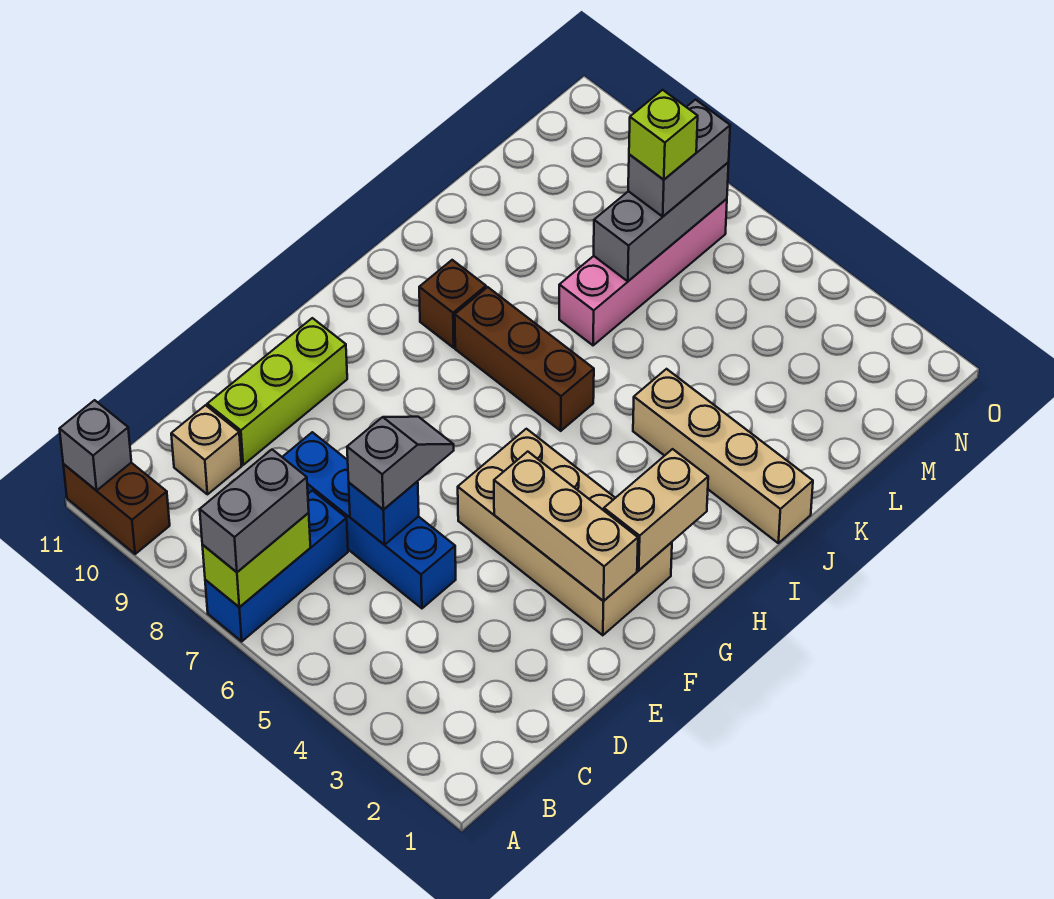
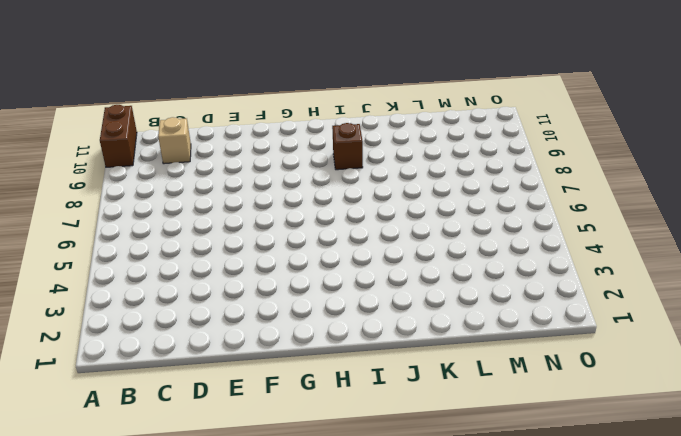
none -> blue brick A7:C7 level 1
none -> blue brick D5:D8 level 1
none -> lime brick D10:F10 level 1

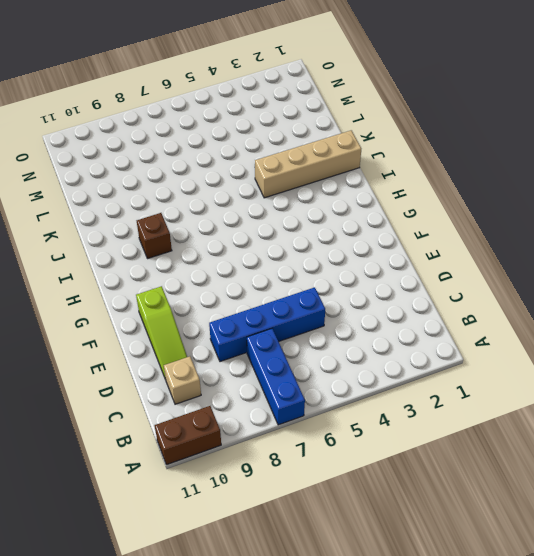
lime slope D10:F10 level 1 top F -> lime brick D10:F10 level 1
none -> tan brick F2:G5 level 1
none -> brown brick I6:I8 level 1
none -> pink brick K7:N7 level 1

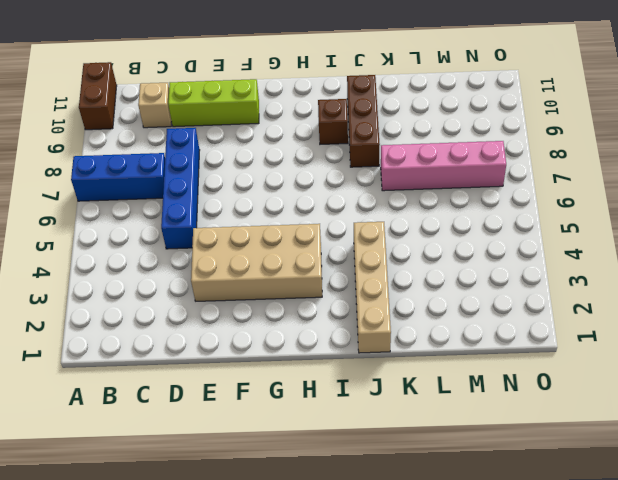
tan brick E3:H4 level 1 -> tan brick F2:G5 level 1
brown brick J8:J10 level 1 -> brown brick I6:I8 level 1
none -> lime brick A7:B7 level 2
none -> grey brick A11 level 2
none -> blue brick D6 level 2

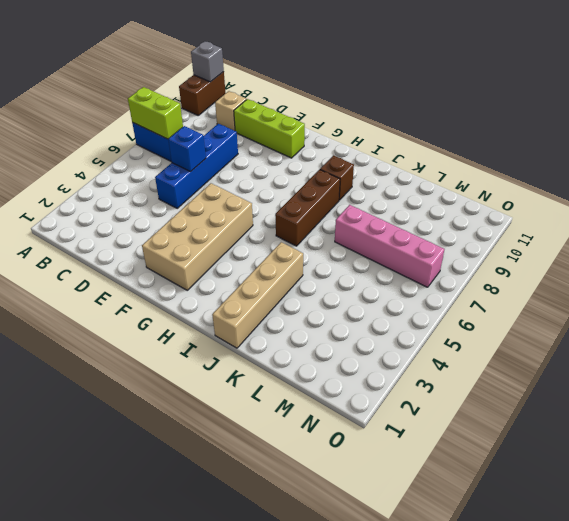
none -> tan brick F2:F4 level 2
none -> tan brick G2:H2 level 2
none -> grey brick L7:N7 level 2

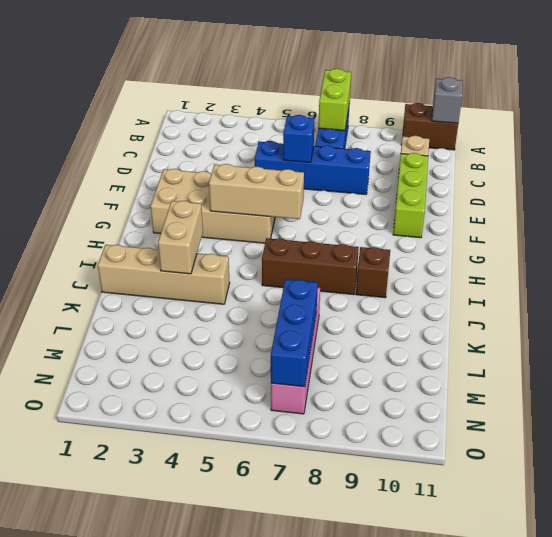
tan brick G4:G6 level 2 -> tan brick F2:F4 level 2
tan brick I3:J3 level 2 -> tan brick G2:H2 level 2
blue brick L7:N7 level 2 -> grey brick L7:N7 level 2
none -> grey brick A7:B7 level 3
none -> grey slope D6:E6 level 3 top D
none -> grey brick M7:N7 level 3

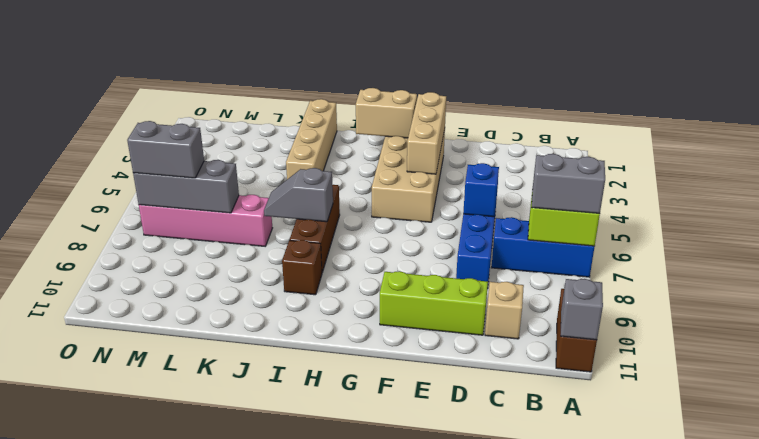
grey slope I7:J7 level 2 top I -> grey slope D6:E6 level 3 top D
none -> lime brick M7 level 4

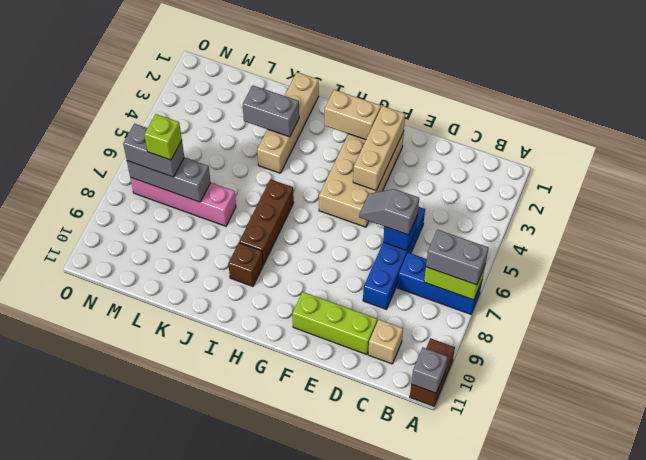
grey brick J3:K3 level 2 -> none

